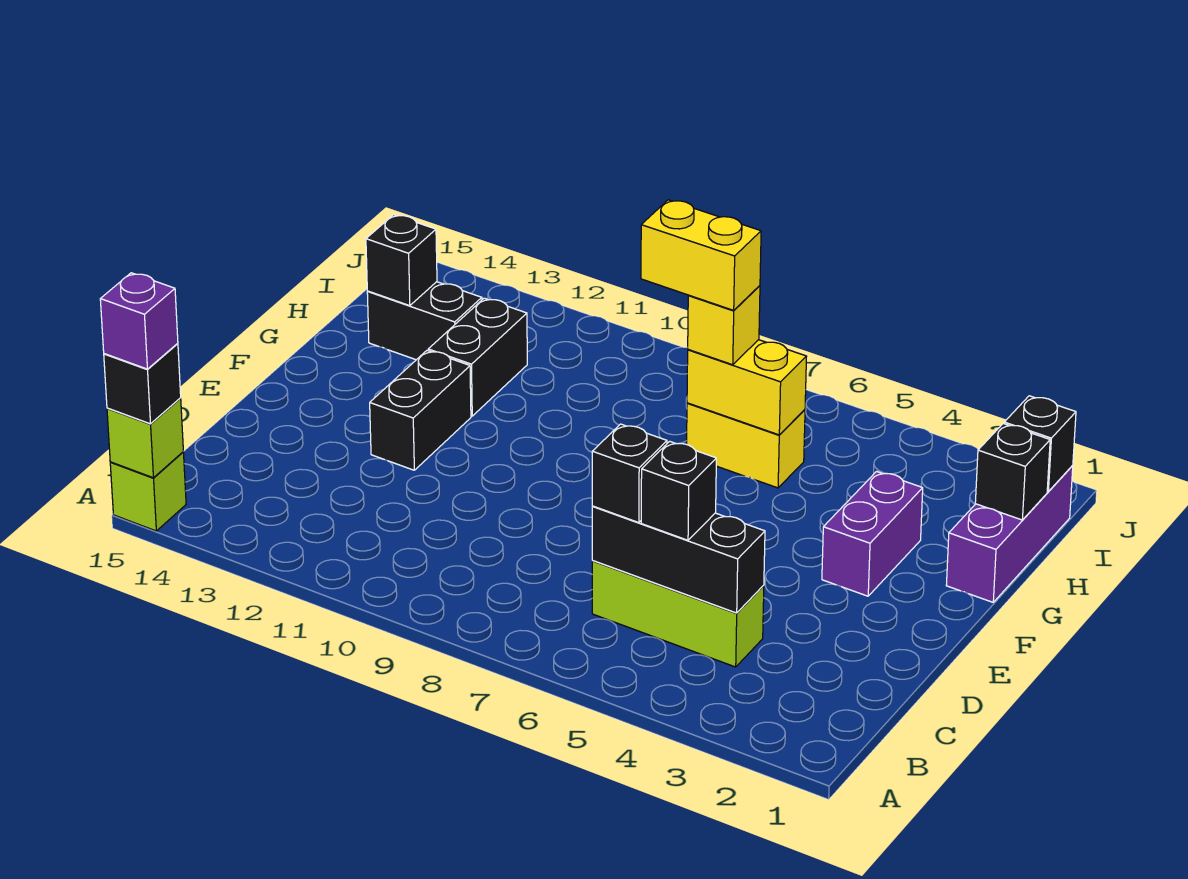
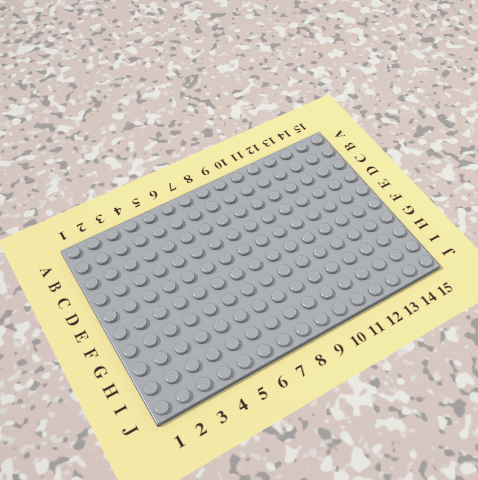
none -> lime brick A15 level 1
none -> lime brick C4:C6 level 1
none -> black brick E12:F12 level 1

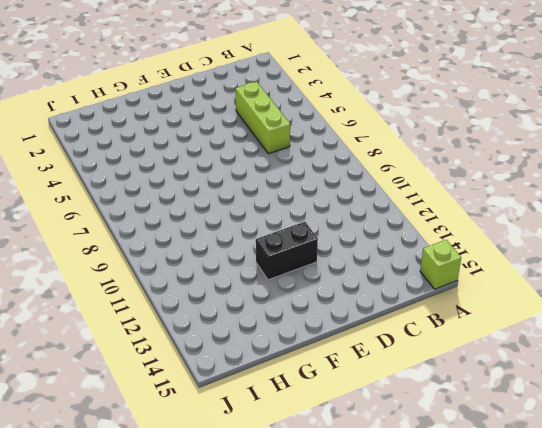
none -> purple brick F3:G3 level 1
none -> purple brick G1:I1 level 1
none -> black brick G12:H12 level 1

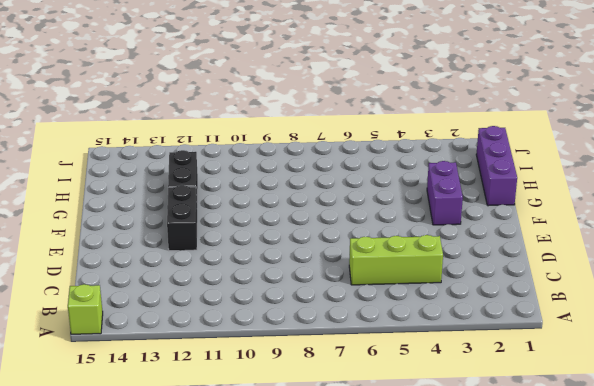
none -> yellow brick H6:H7 level 1
none -> black brick H13:H14 level 1
none -> lime brick A15 level 2

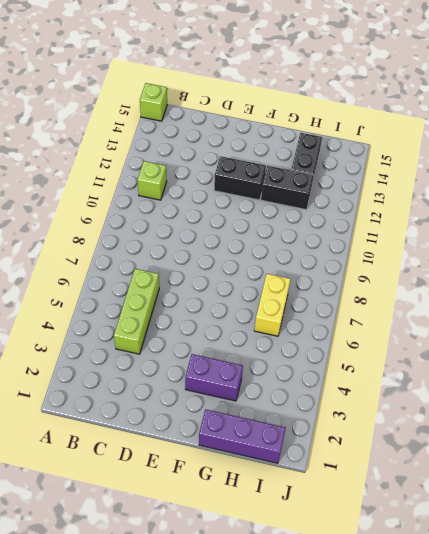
lime brick B11 level 1 -> lime brick A15 level 2
none -> black brick C4:C6 level 2
none -> black brick H1 level 2
none -> yellow brick H6:H7 level 2

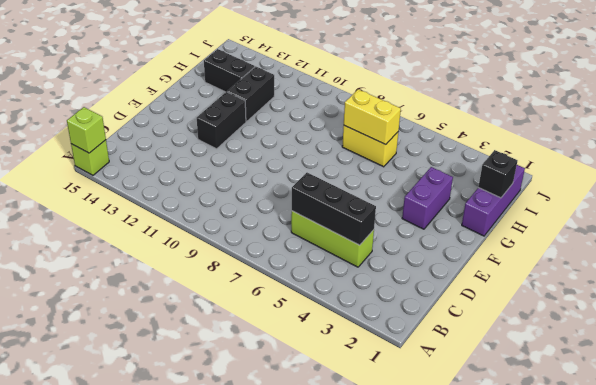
none -> black brick H14 level 2
none -> black brick I1 level 2
none -> black brick A15 level 3

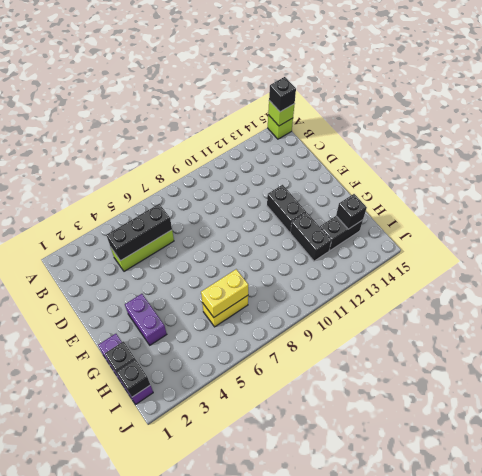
none -> black brick C5 level 3
none -> black brick C6 level 3
none -> yellow brick H7 level 3

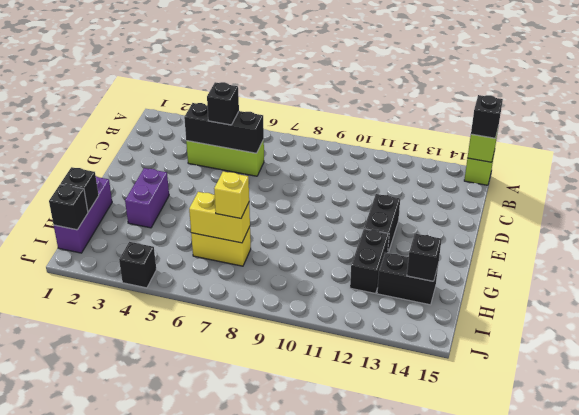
black brick J4 level 1 -> black brick C6 level 3
none -> purple brick A15 level 4
none -> yellow brick H7:H8 level 4

